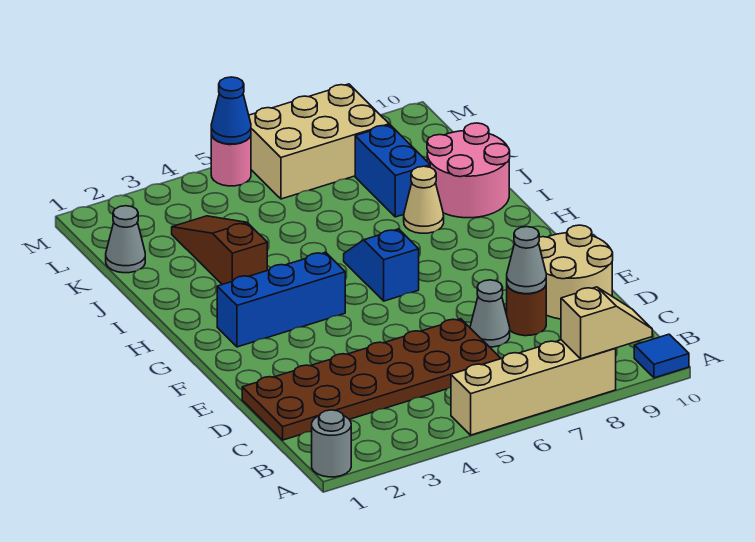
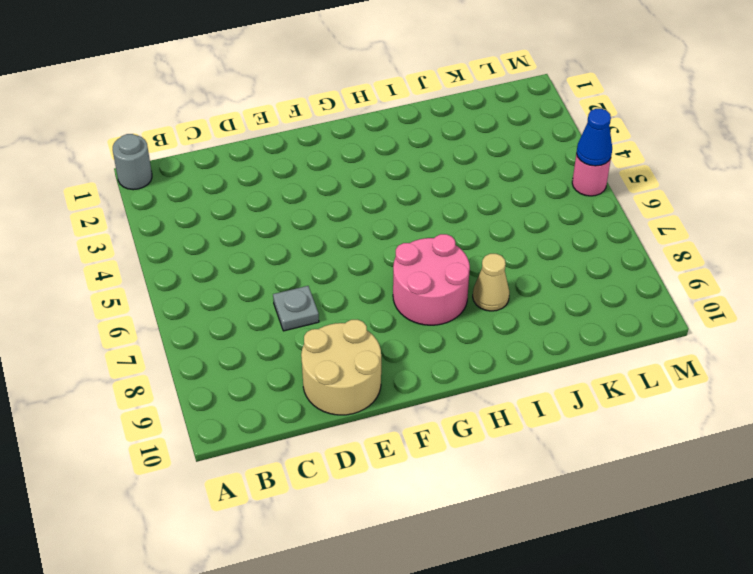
grey plate D7 level 1 -> grey cone D7 level 1
pink round brick G7:H8 level 1 -> pink round brick I9:J10 level 1
none -> tan brick A5:A8 level 1
none -> blue tile A10 level 1
none -> brown plate C1:D6 level 1

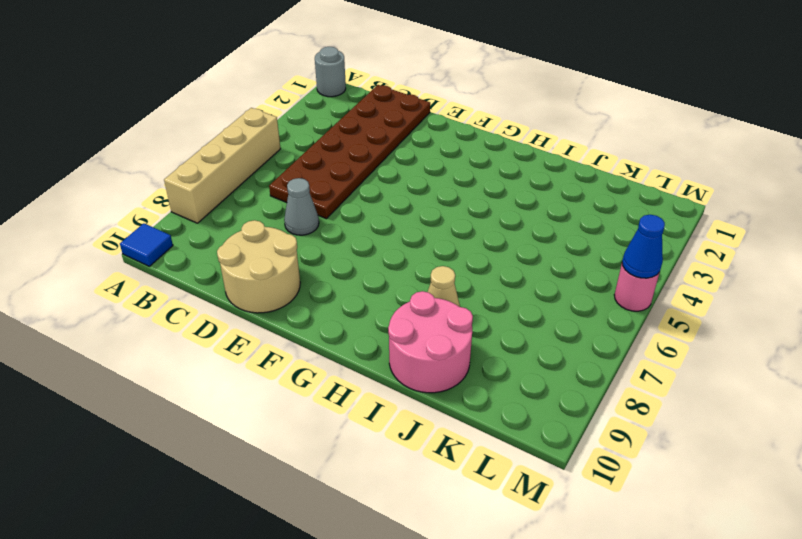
none -> brown round brick D8 level 1
none -> blue brick G2:G4 level 1
none -> blue slope G6:H6 level 1 top G

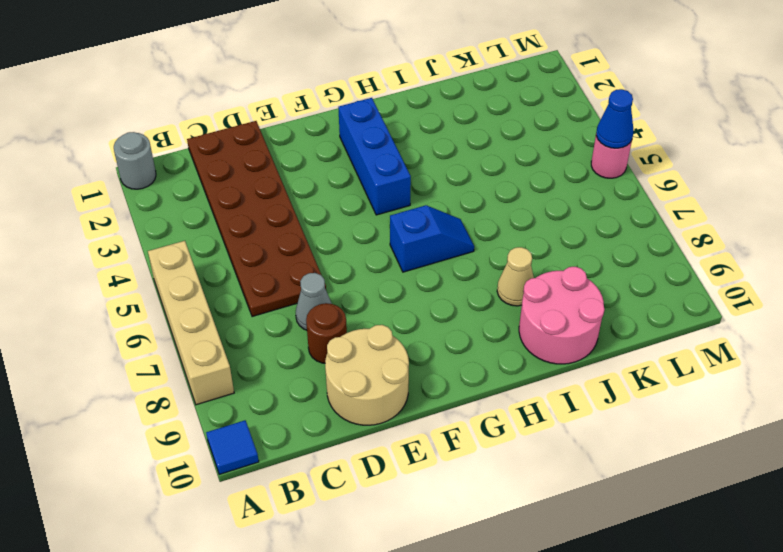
none -> brown slope I3:K3 level 1 top I
none -> blue brick J8:K8 level 1
none -> grey cone K1 level 1

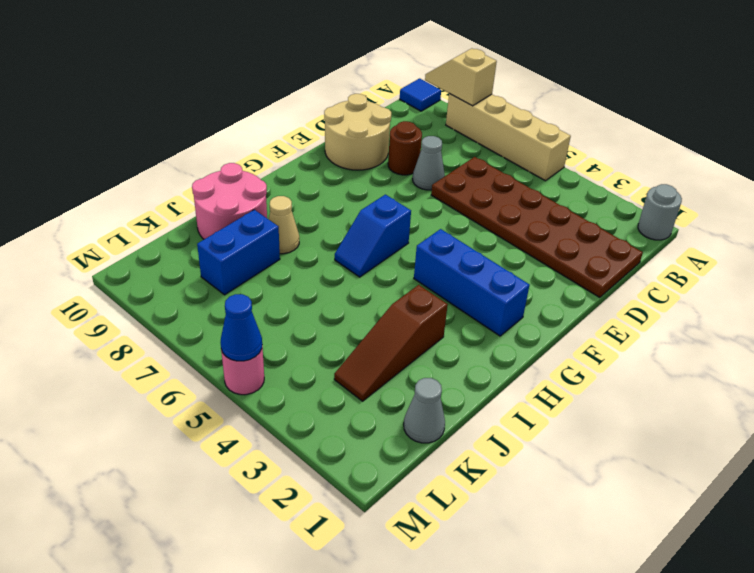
none -> tan brick L6:M8 level 1
none -> grey cone D8 level 2

